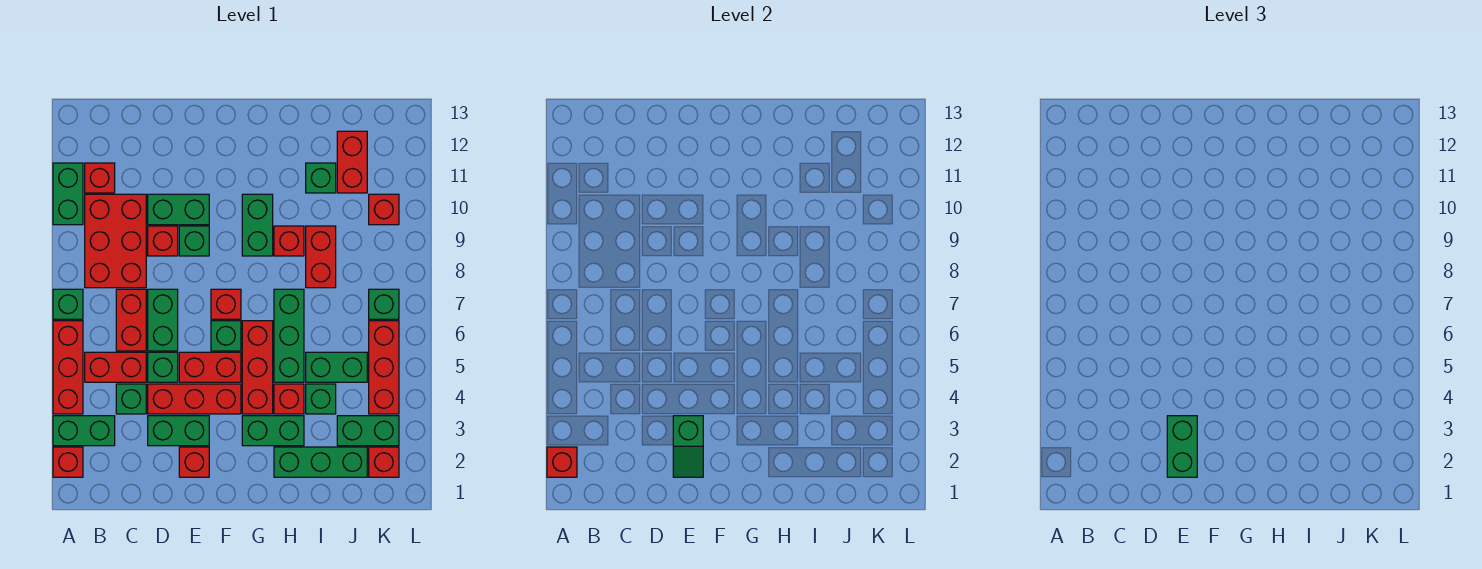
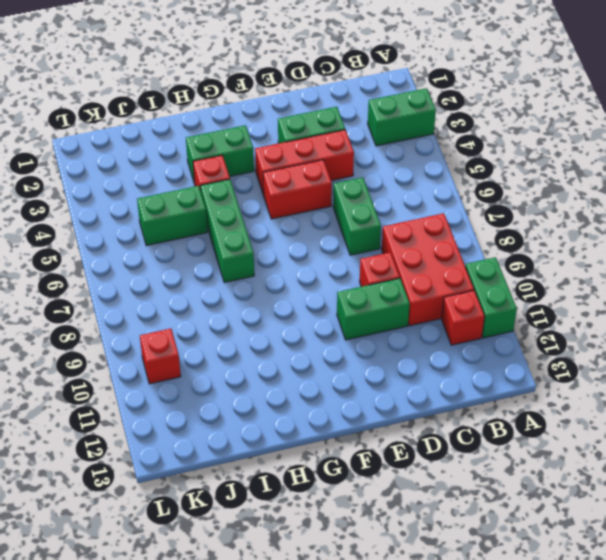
none -> red brick A2 level 1
none -> red brick A4:A6 level 1
none -> green brick A7 level 1
none -> red brick B5:C5 level 1

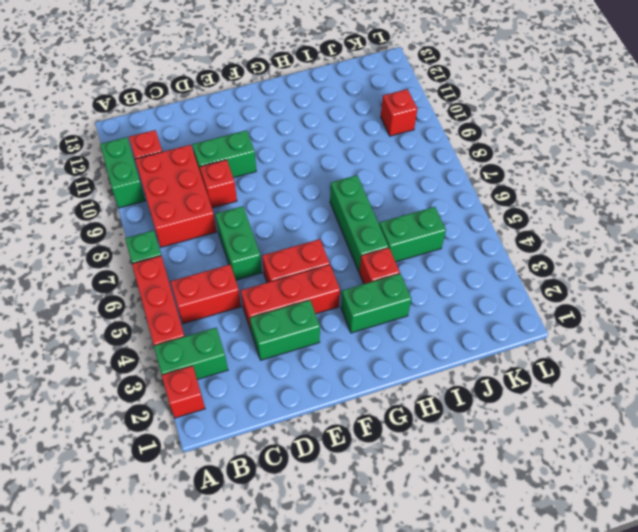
none -> green brick C4 level 1
none -> red brick C6:C7 level 1
none -> green brick D5 level 1
none -> red brick E2 level 1

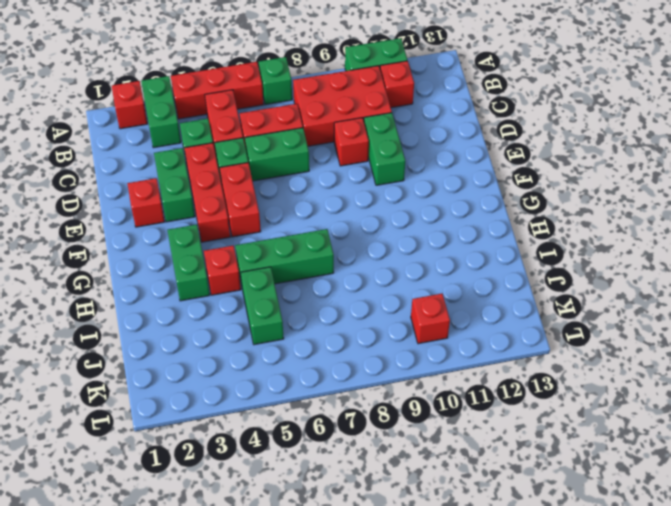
none -> green brick E9 level 1
none -> green brick F6 level 1
none -> red brick F7 level 1
none -> red brick G4:G6 level 1

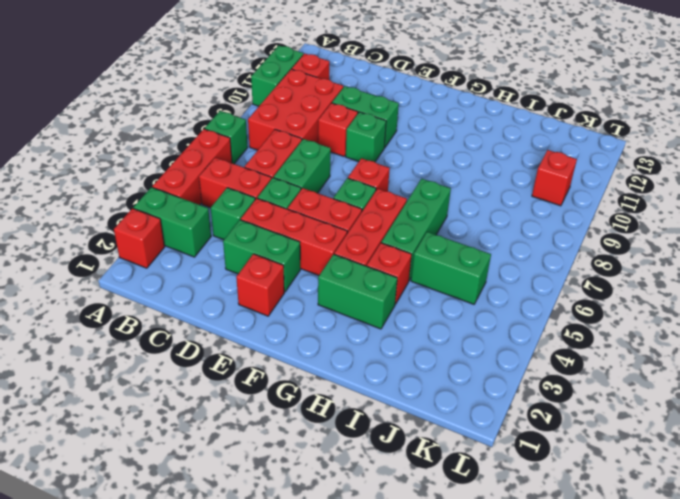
none -> green brick G9:G10 level 1
none -> green brick H2:J2 level 1
none -> red brick H9 level 1
none -> green brick I4 level 1

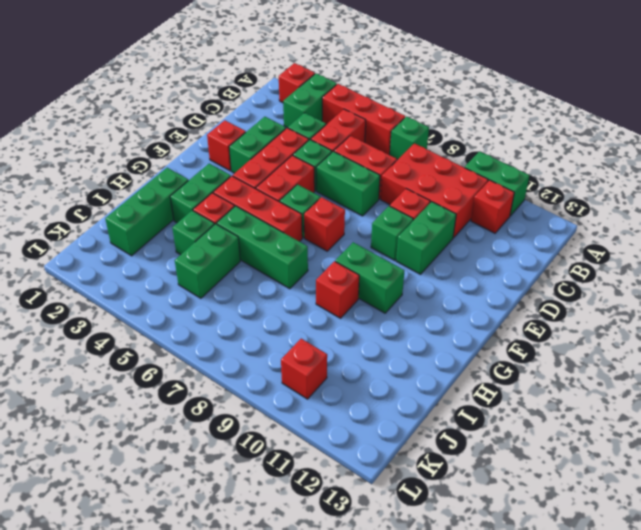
none -> red brick I8:I9 level 1
none -> green brick I11 level 1
none -> green brick J3:K3 level 1
none -> red brick J11:J12 level 1

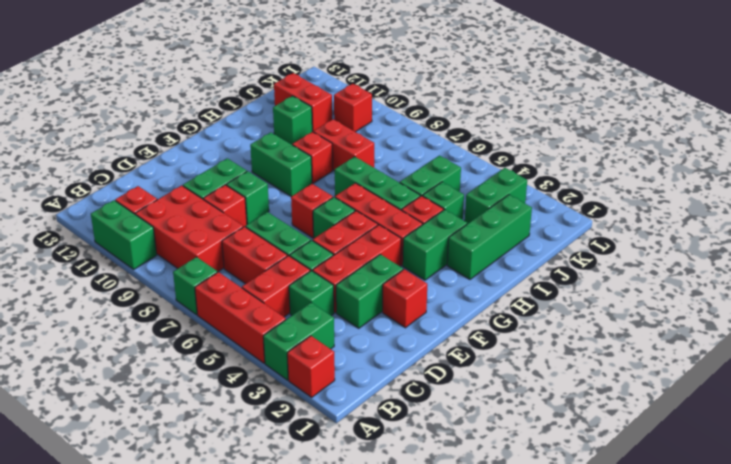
none -> red brick K2 level 1
none -> red brick K4:K6 level 1
none -> green brick K7 level 1
none -> red brick A2 level 2

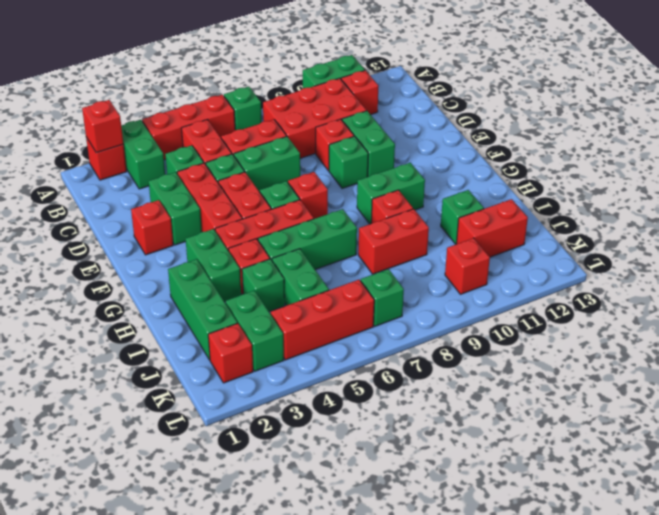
none -> green slope E2:E3 level 2 top 3
none -> green brick E2:E3 level 3

